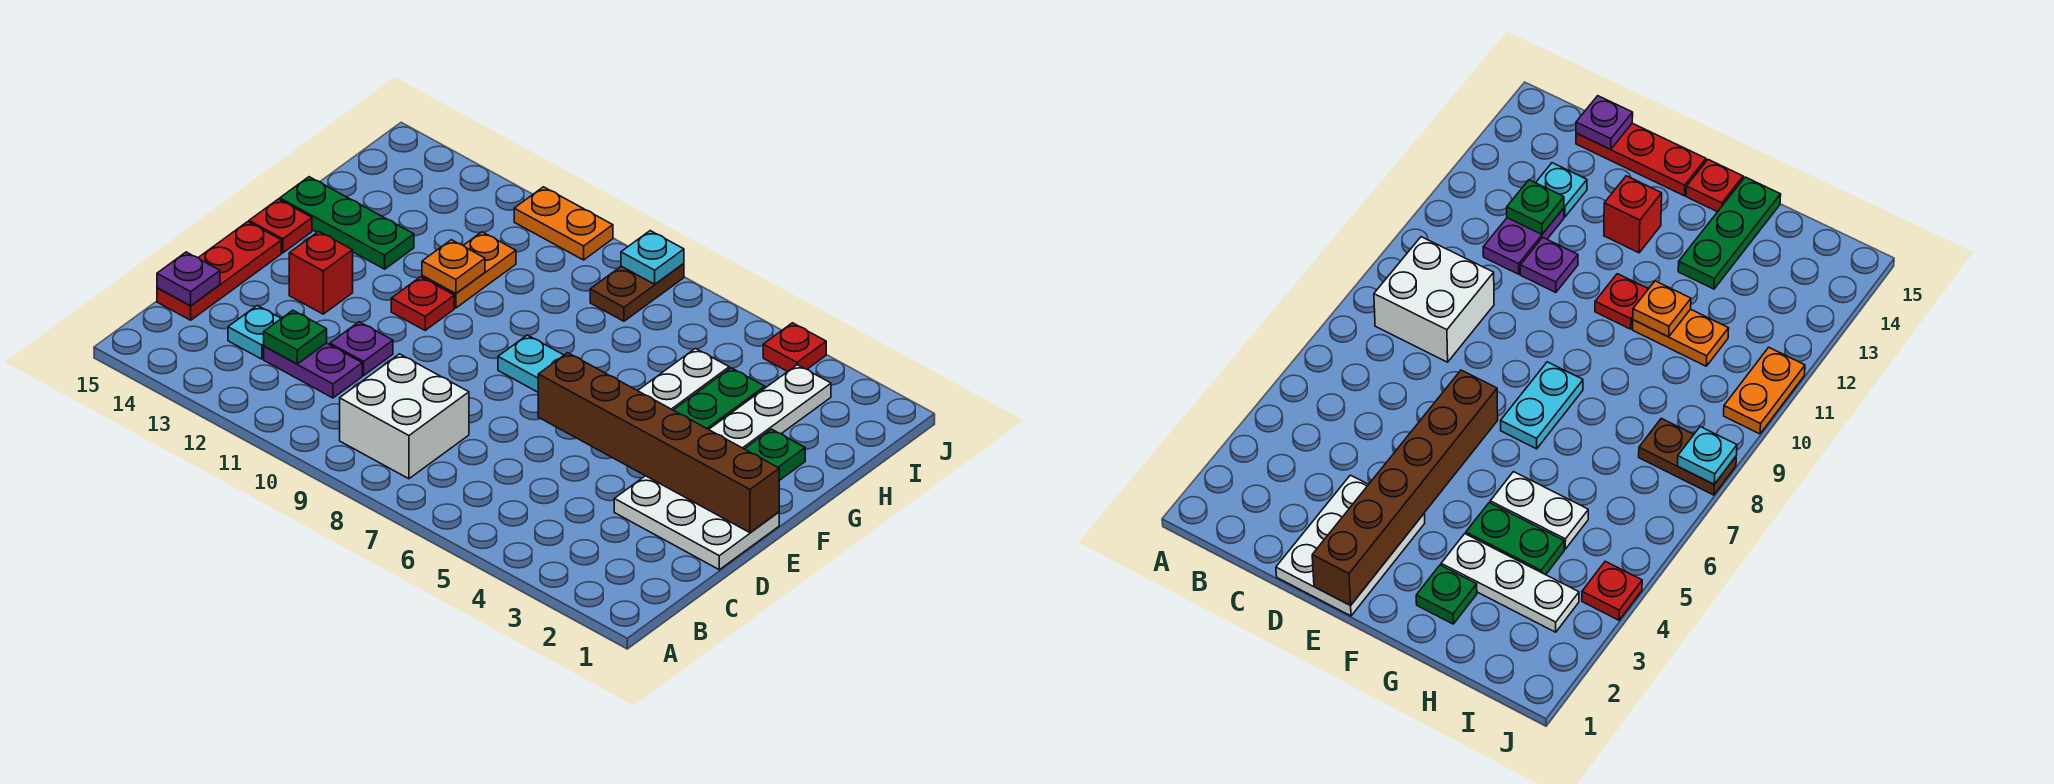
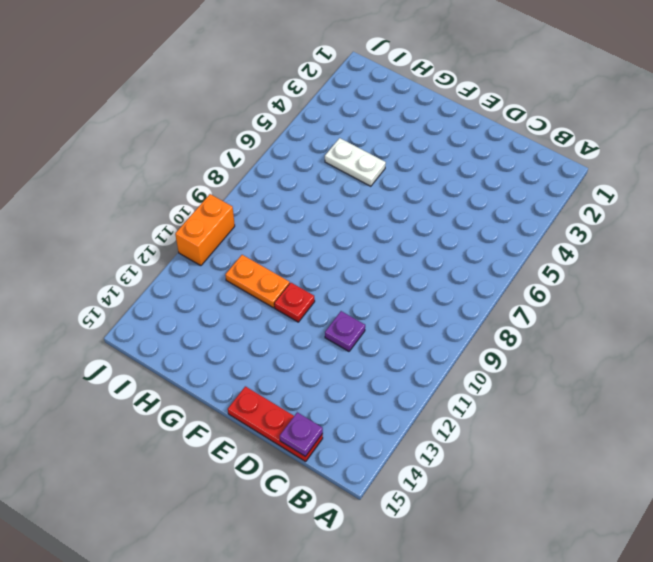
orange brick J10:J11 level 1 -> orange plate J10:J11 level 1
none -> white brick B8:C9 level 1
none -> purple plate C11:C12 level 1
none -> cyan plate C13 level 1

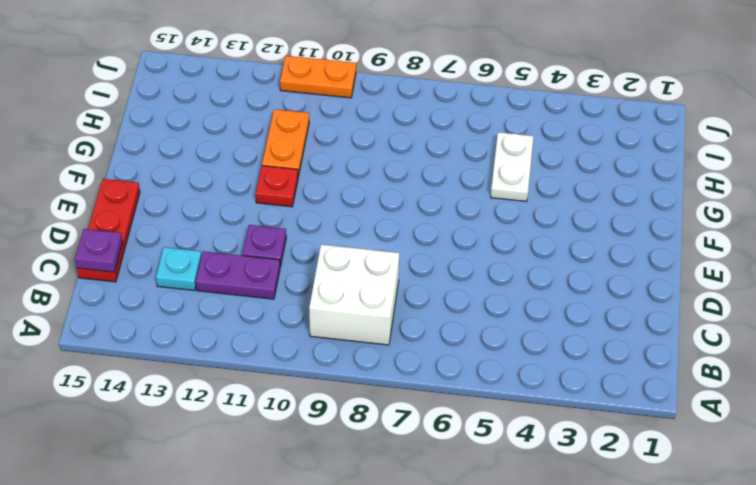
none -> white plate D1:E3 level 1
none -> red brick E13 level 1
none -> cyan plate F7:F8 level 1

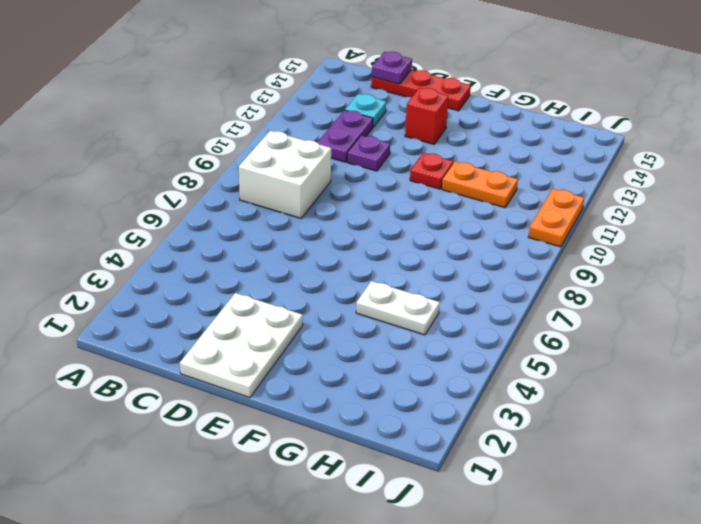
none -> cyan plate F7:F8 level 1
none -> red plate F15 level 1
none -> green plate G2 level 1

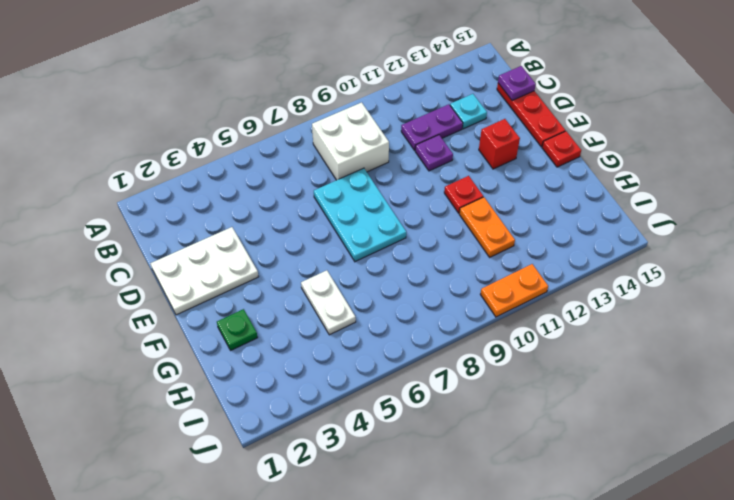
cyan plate D7:F8 level 1 -> cyan plate F7:F8 level 1
none -> white plate G3:I3 level 1
none -> green plate G4:H4 level 1
none -> green plate G13:G15 level 1

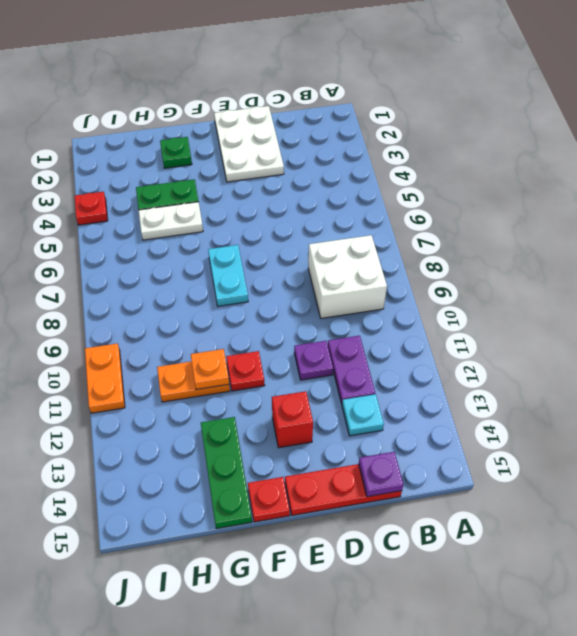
none -> white plate G3:I3 level 1
none -> brown plate I8:J8 level 1
none -> green plate C12 level 2

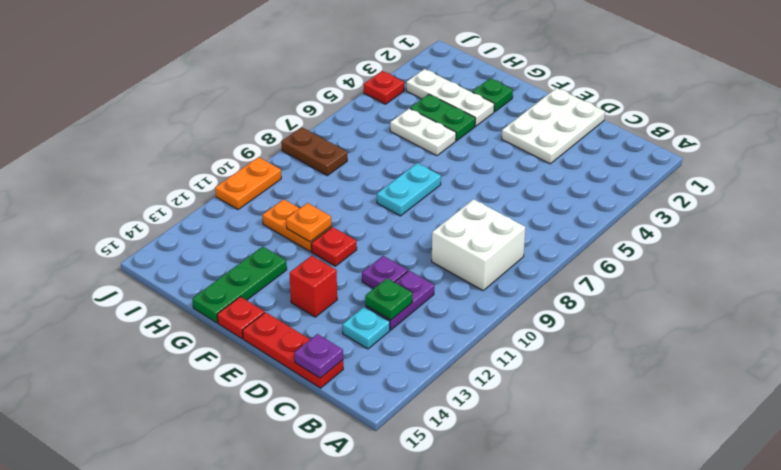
none -> brown brick E1:E6 level 2
none -> cyan plate J8 level 2

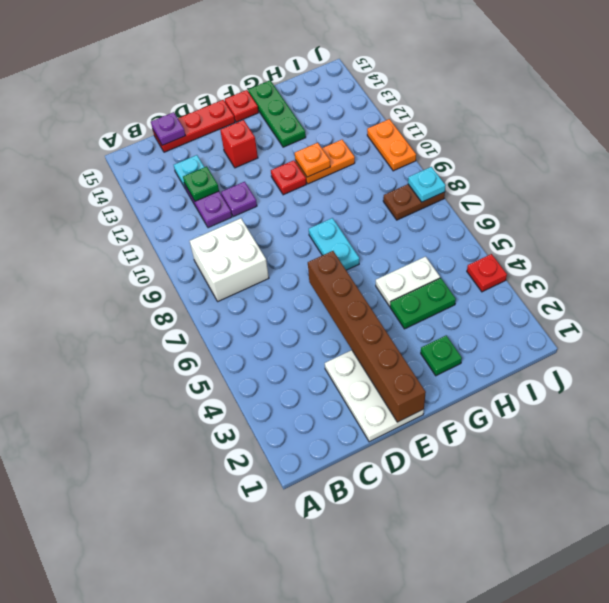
none -> white plate G3:I3 level 1

